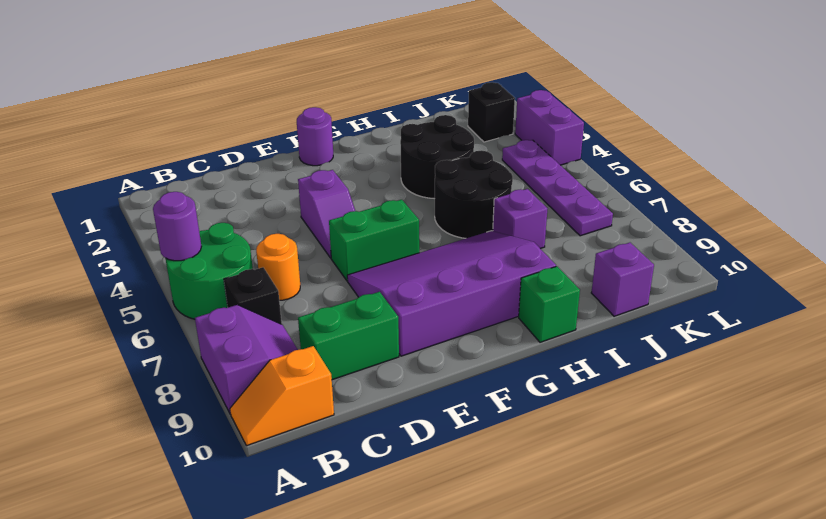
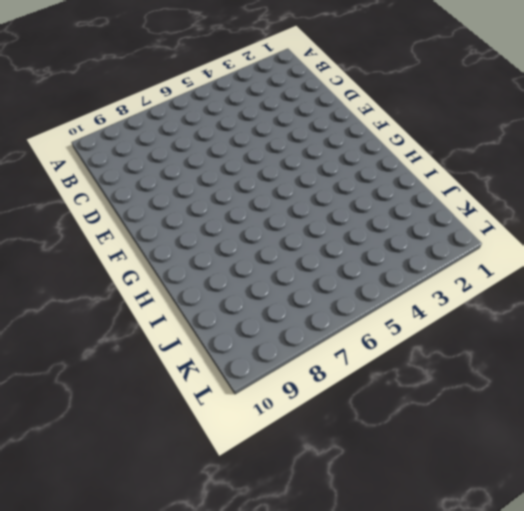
none -> green round brick A5:B6 level 1
none -> purple slope A8:B9 level 1 top A
none -> orange slope A10:B10 level 1 top B

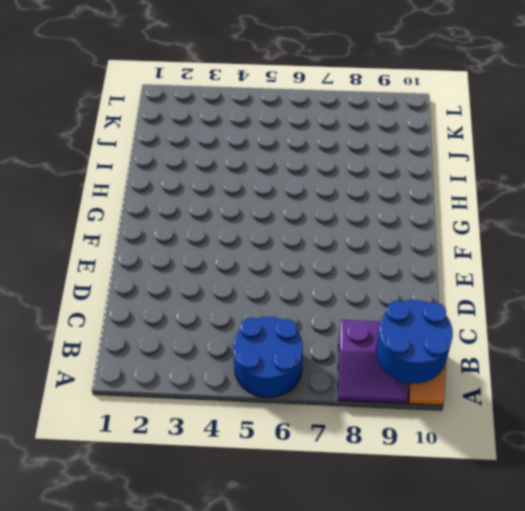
blue round brick A5:B6 level 1 -> green round brick A5:B6 level 1
purple slope A8:B9 level 1 top B -> purple slope A8:B9 level 1 top A
blue round brick A9:B10 level 2 -> none
none -> black brick B7 level 1
none -> orange round brick C6 level 1
none -> green brick C9:D9 level 1

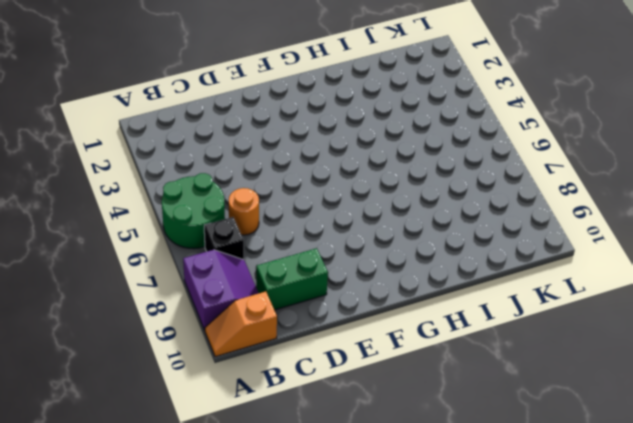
none -> purple slope E4:E5 level 1 top 4
none -> green brick E6:F6 level 1
none -> purple slope E7:H9 level 1 top 9

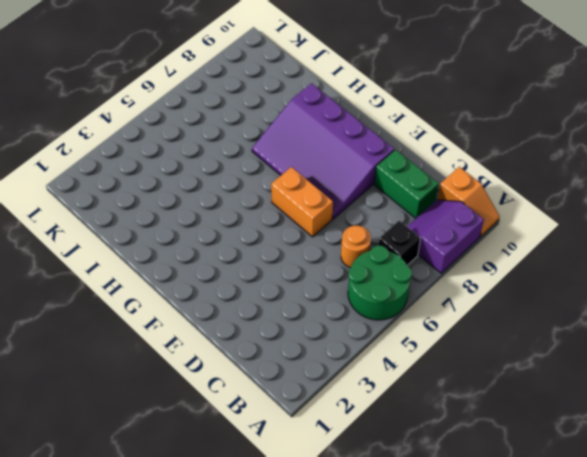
orange brick E6:F6 level 1 -> green brick E6:F6 level 1
none -> purple slope E4:E5 level 1 top 4
none -> purple round brick F1 level 1
none -> black round brick H3:I4 level 1

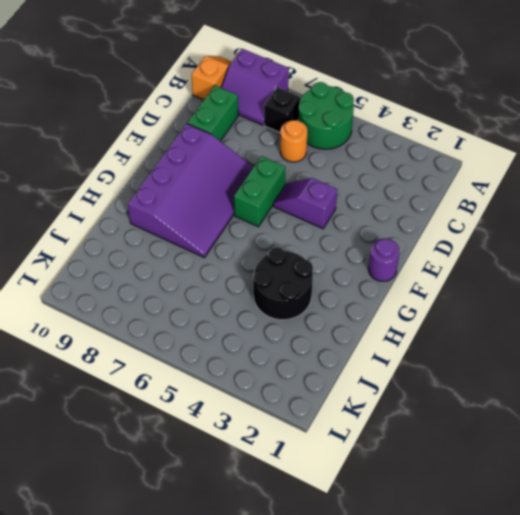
none -> black round brick H5:I6 level 1
none -> green brick H10 level 1
none -> purple brick I7 level 1

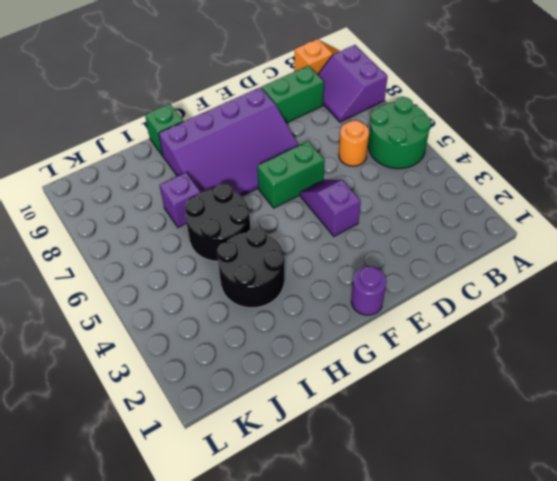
none -> black brick B7 level 1
none -> purple brick J10 level 1
none -> black brick K2 level 1

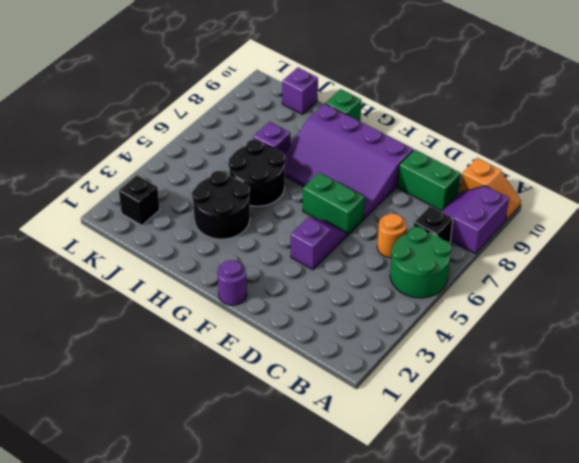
none -> purple plate K4:K7 level 1
none -> purple brick L3:L4 level 1
none -> purple round brick A5 level 2

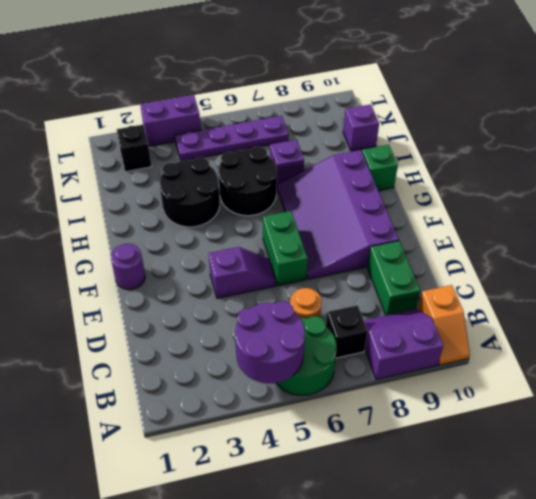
purple round brick A4:B5 level 2 -> purple round brick A5 level 2

